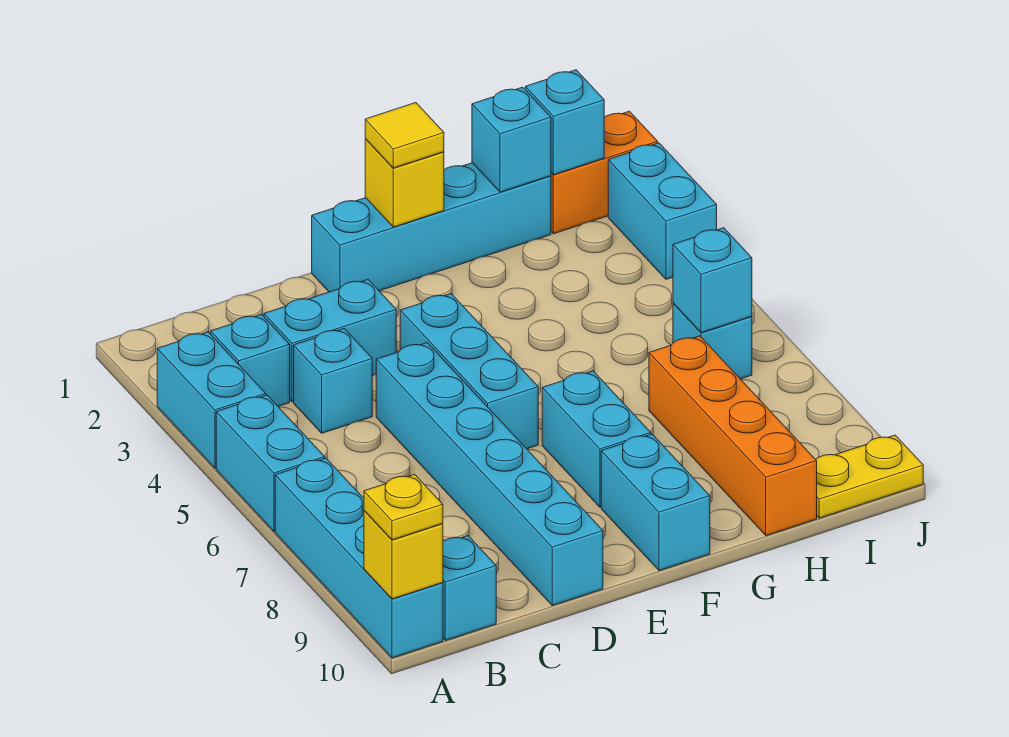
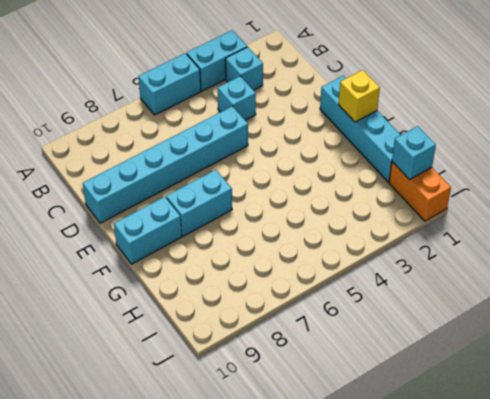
none -> cyan brick A7:A10 level 1
none -> cyan brick B10 level 1
none -> cyan brick C3:D3 level 1

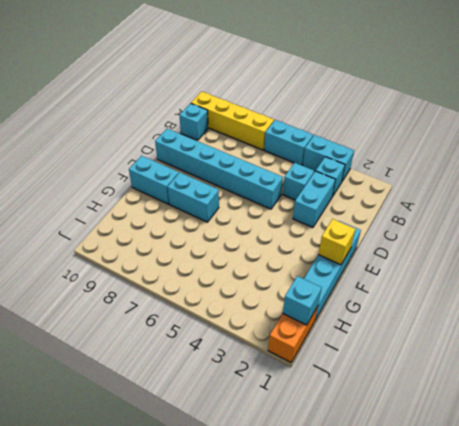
yellow brick A7:A10 level 1 -> cyan brick A7:A10 level 1
none -> cyan brick E4:E6 level 1
none -> orange brick H7:H10 level 1
none -> cyan brick I6 level 1

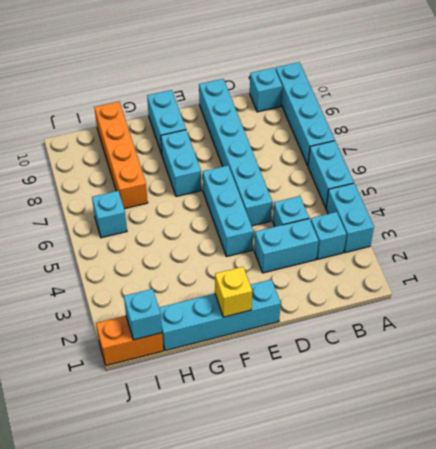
none -> yellow plate I10:J10 level 1
none -> cyan brick J2:J3 level 1
none -> yellow brick A10 level 2

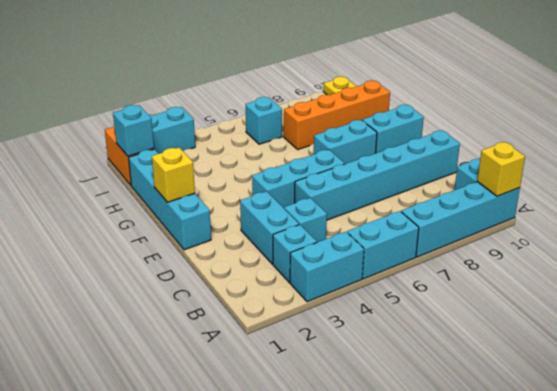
none -> cyan brick H1 level 2
none -> cyan brick I6 level 2
none -> yellow plate A10 level 3

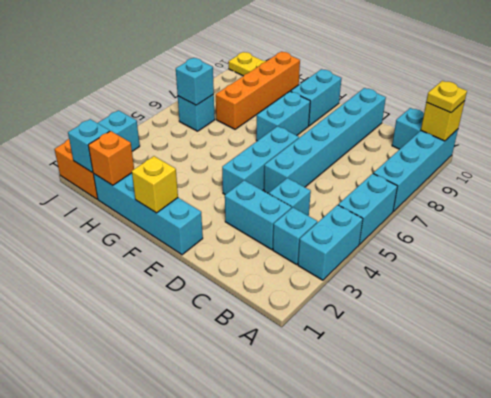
orange brick H1 level 2 -> cyan brick H1 level 2
none -> yellow tile F1 level 3

